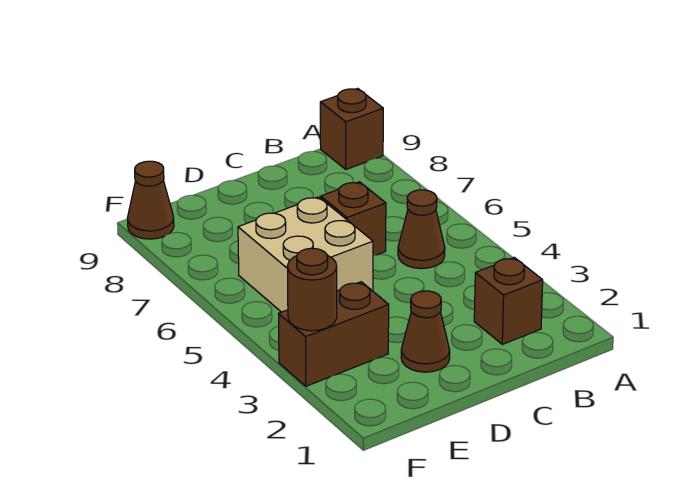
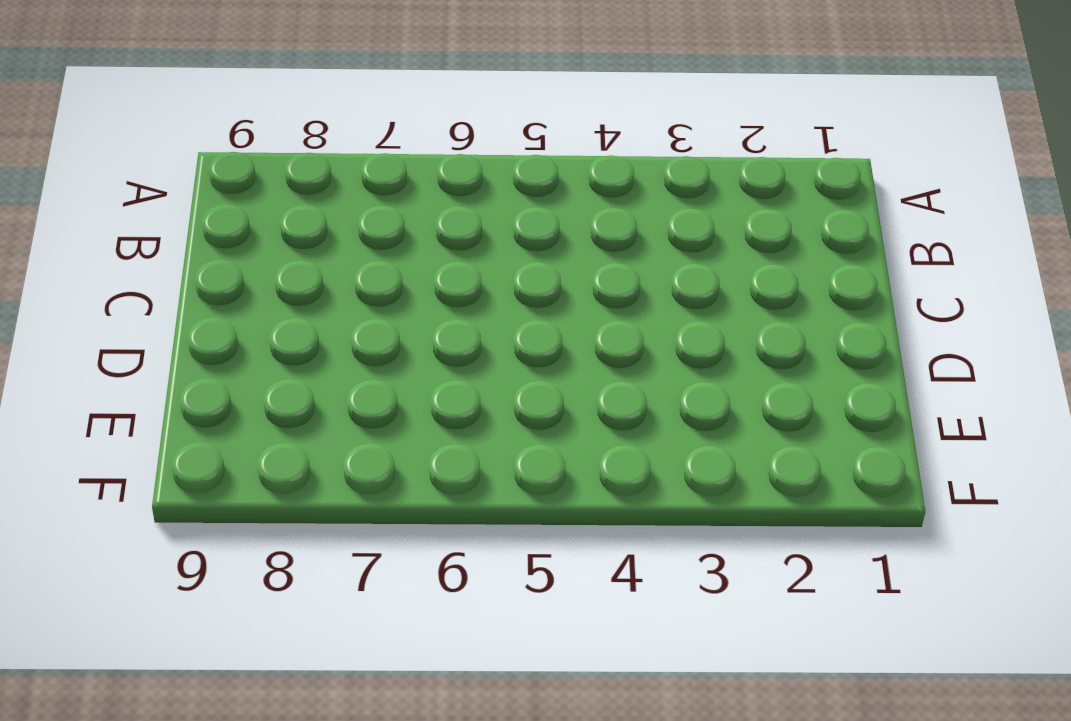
none -> brown brick A9 level 1
none -> brown brick B2 level 1

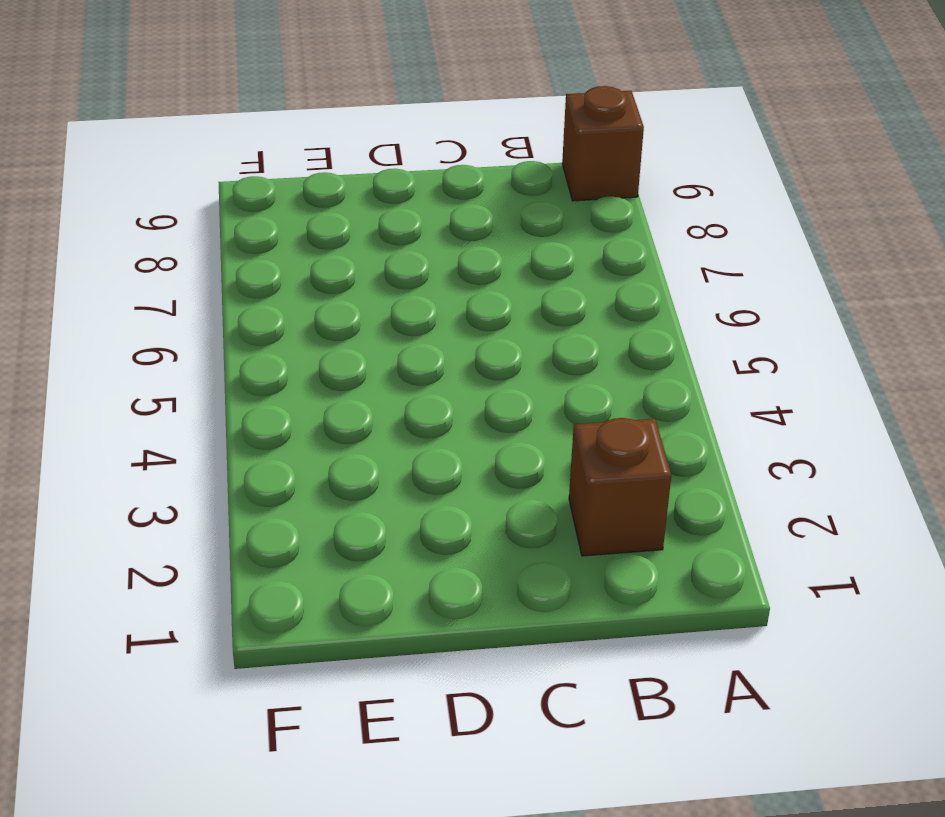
none -> brown cone B5 level 1
none -> brown brick C6 level 1

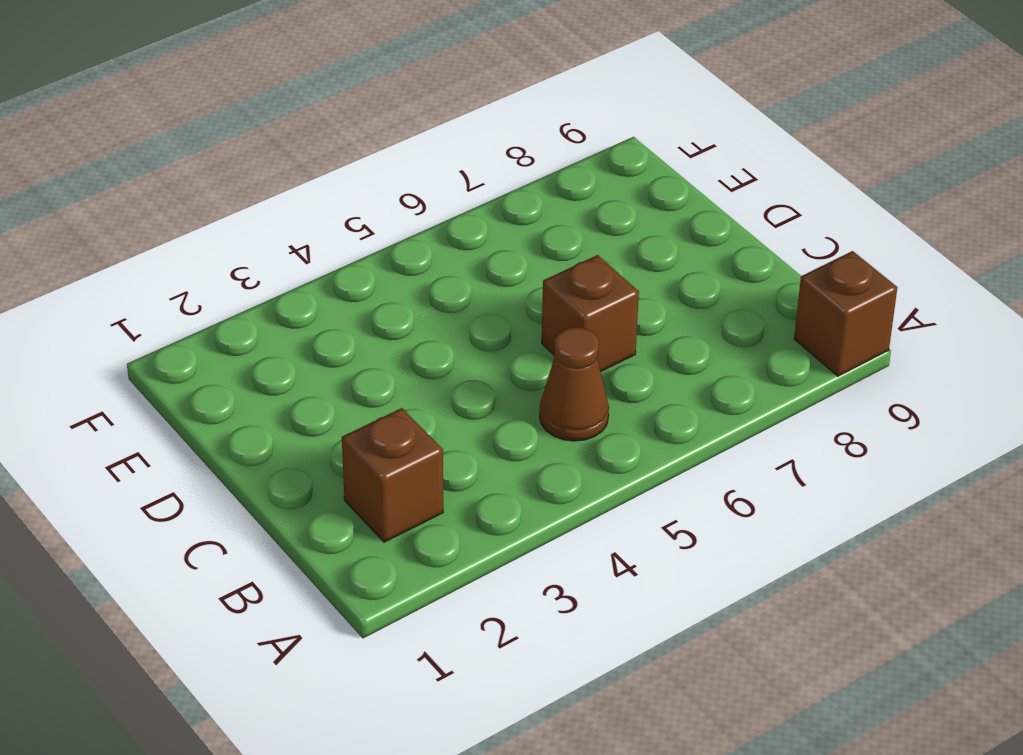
none -> brown cone D2 level 1
none -> tan brick D5:E6 level 1

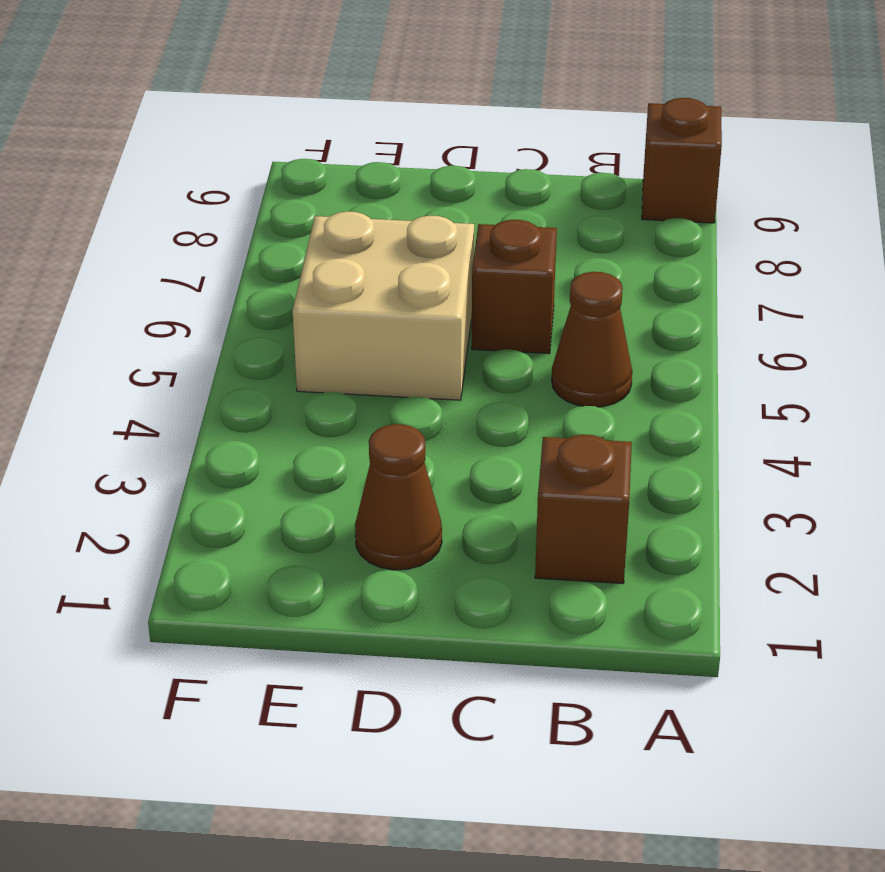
none -> brown brick E3:F3 level 1
none -> brown cone F9 level 1

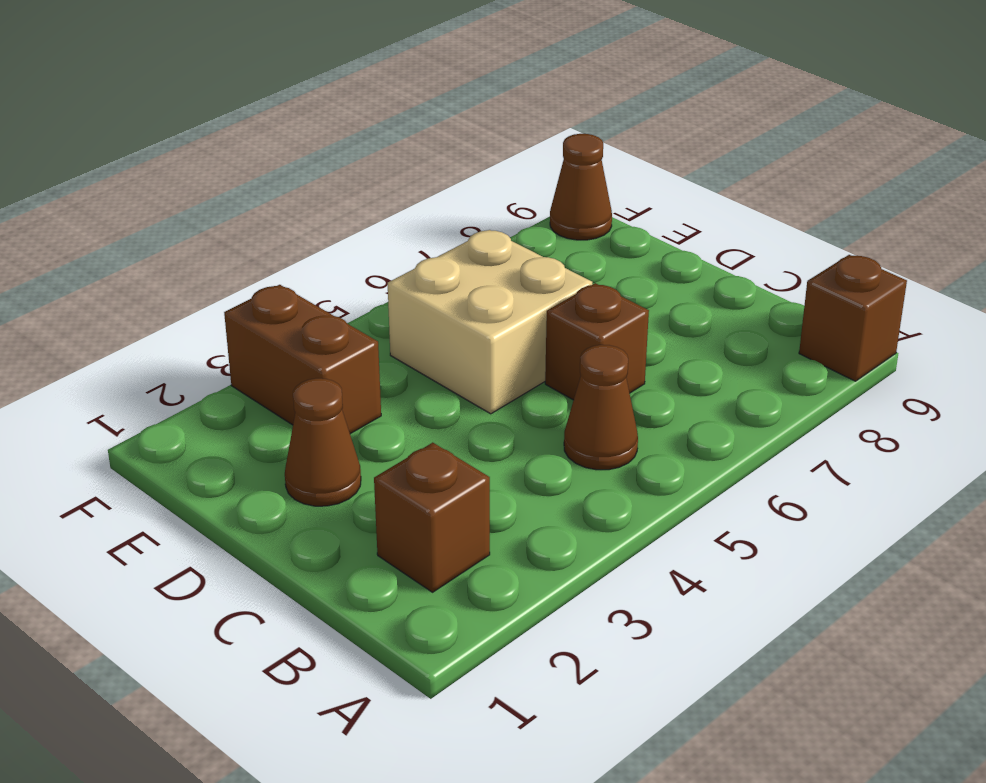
none -> brown round brick F3 level 2

